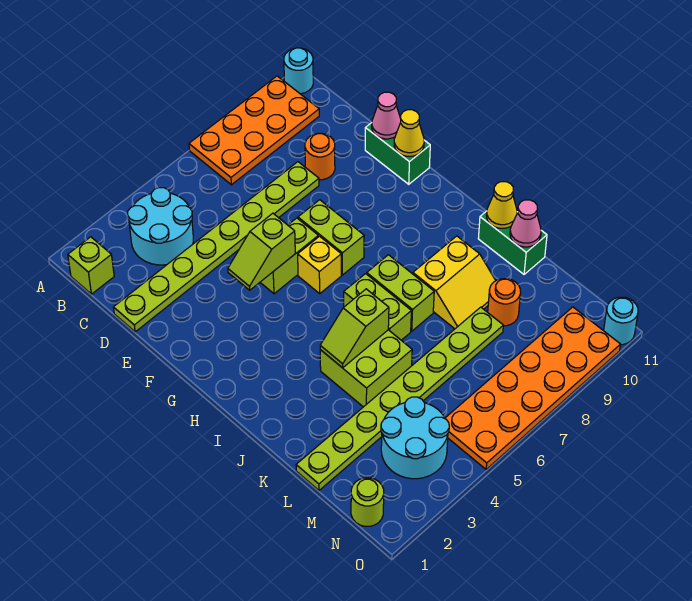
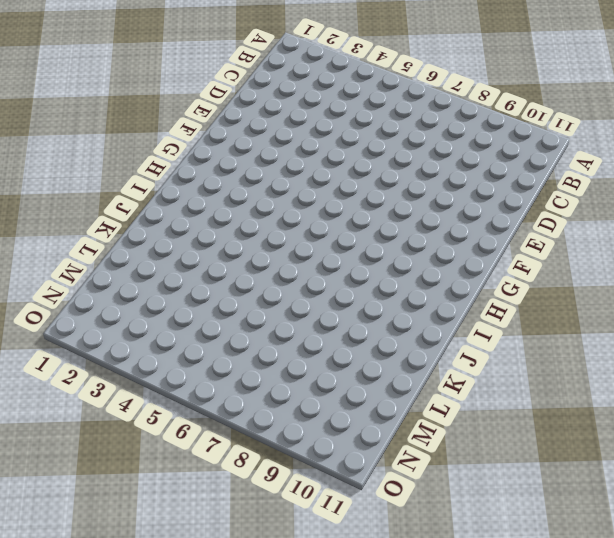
none -> orange plate A7:B10 level 1
none -> cyan round brick A11 level 1
none -> lime brick B1 level 1

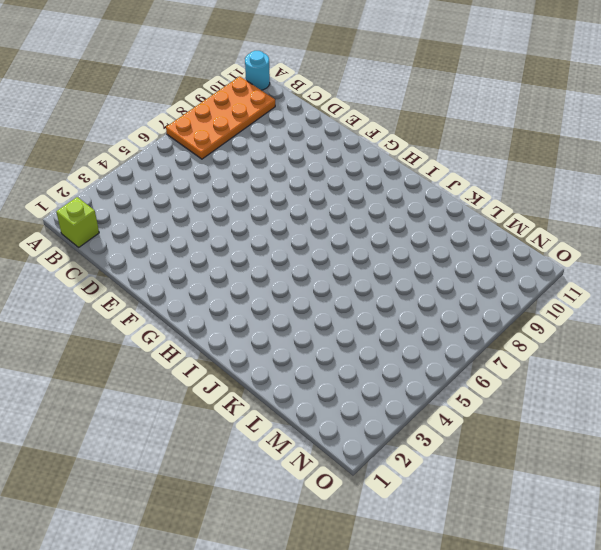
none -> cyan round brick B3:C4 level 1
none -> lime plate D1:D8 level 1
none -> orange round brick D9 level 1

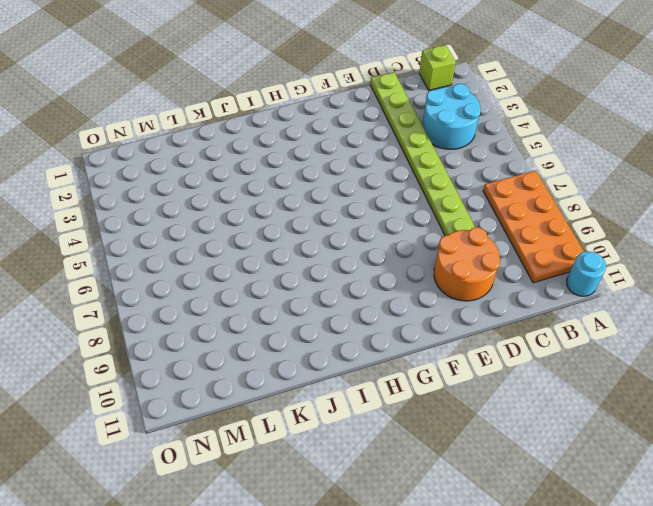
orange round brick D9:E10 level 1 -> orange round brick D9 level 1
none -> green brick E11:F11 level 1
none -> lime brick F5:F6 level 1
none -> lime brick F7:G7 level 1

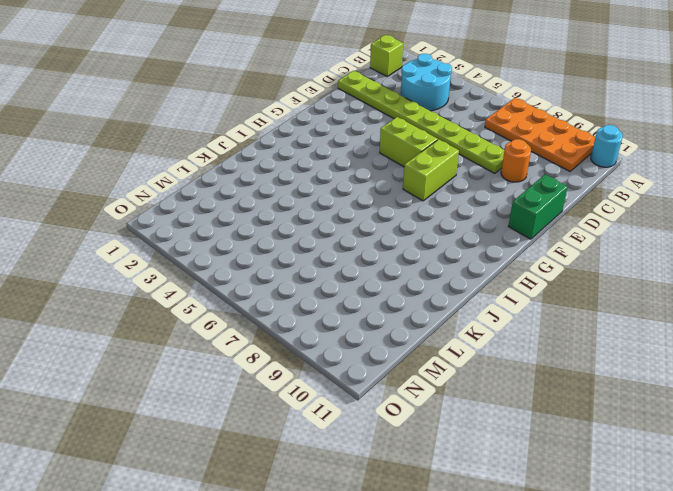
none -> yellow brick G6 level 1
none -> lime brick I6:J6 level 1
none -> lime brick I7:J7 level 1

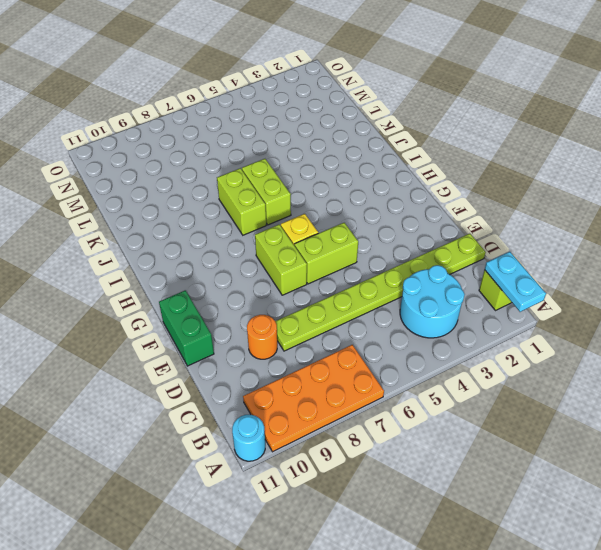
cyan plate A1:B1 level 2 -> none
none -> lime brick J4:K5 level 1
none -> yellow slope J8:K9 level 1 top J
none -> green brick J11:K11 level 1

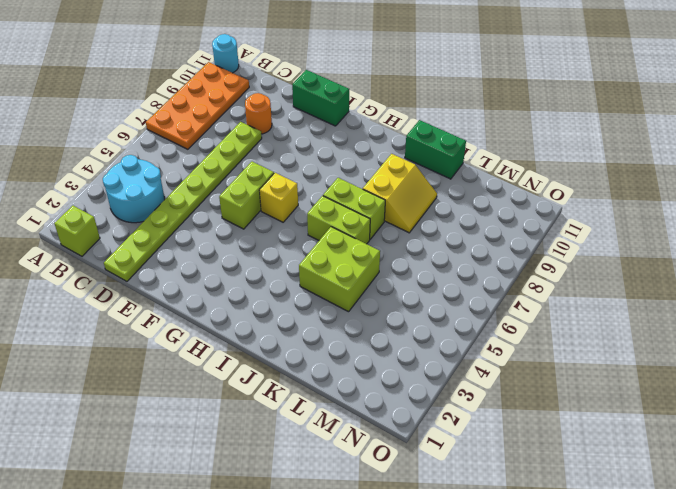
none -> lime brick F7:G7 level 1
none -> lime plate L1:L8 level 1
none -> orange round brick L9 level 1

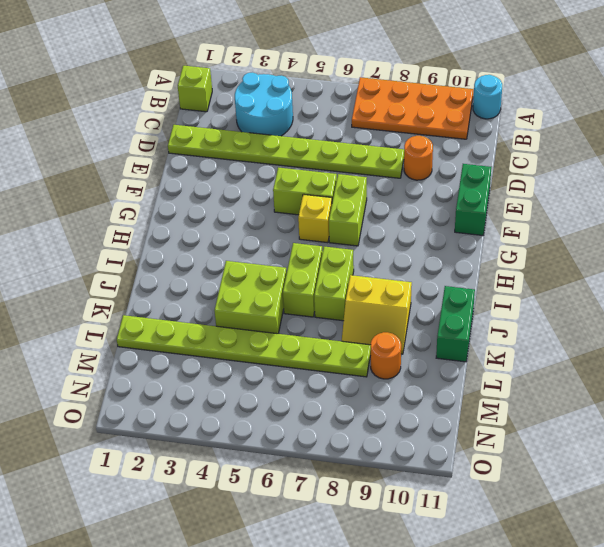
none -> cyan round brick M3:N4 level 1
none -> lime round brick N1 level 1
none -> orange plate N5:O10 level 1

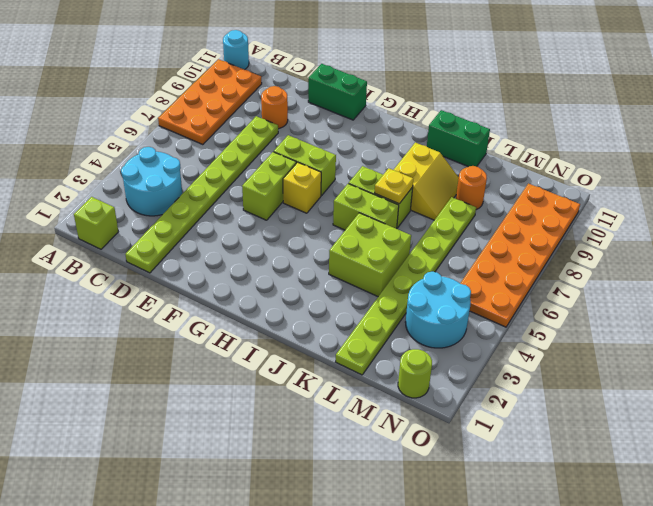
yellow plate J7 level 2 -> none
none -> cyan round brick O11 level 1
none -> pink cone E11 level 2
none -> lime slope F4:F5 level 2 top 5

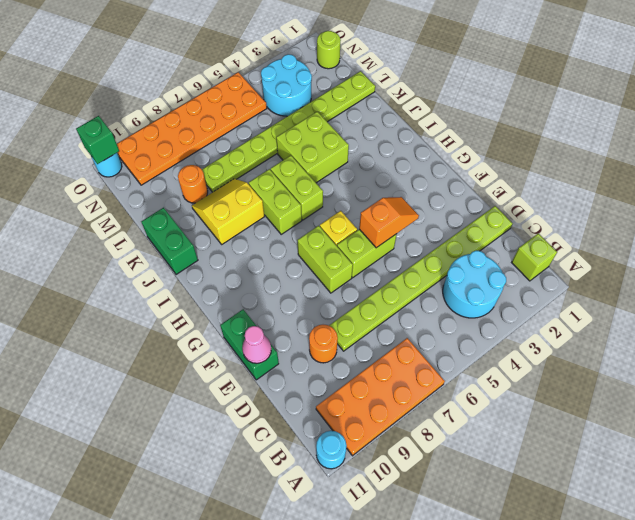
orange slope F4:F5 level 2 top 5 -> lime slope F4:F5 level 2 top 5
green brick O11 level 2 -> none
none -> yellow cone F11 level 2
none -> lime slope J4:J5 level 2 top 5
none -> yellow cone J11 level 2

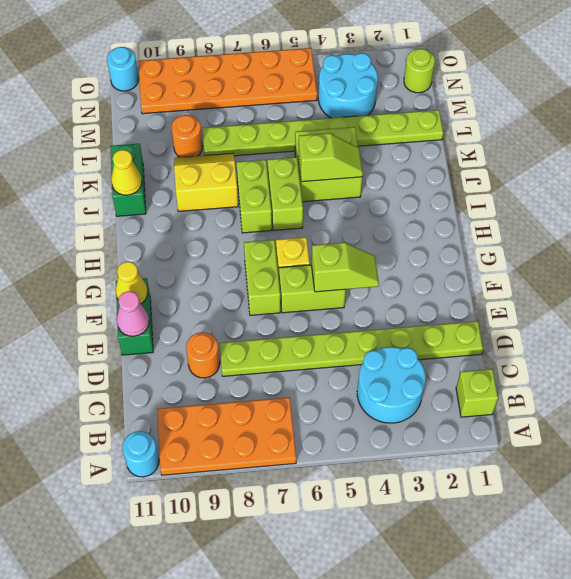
none -> pink cone K11 level 2

